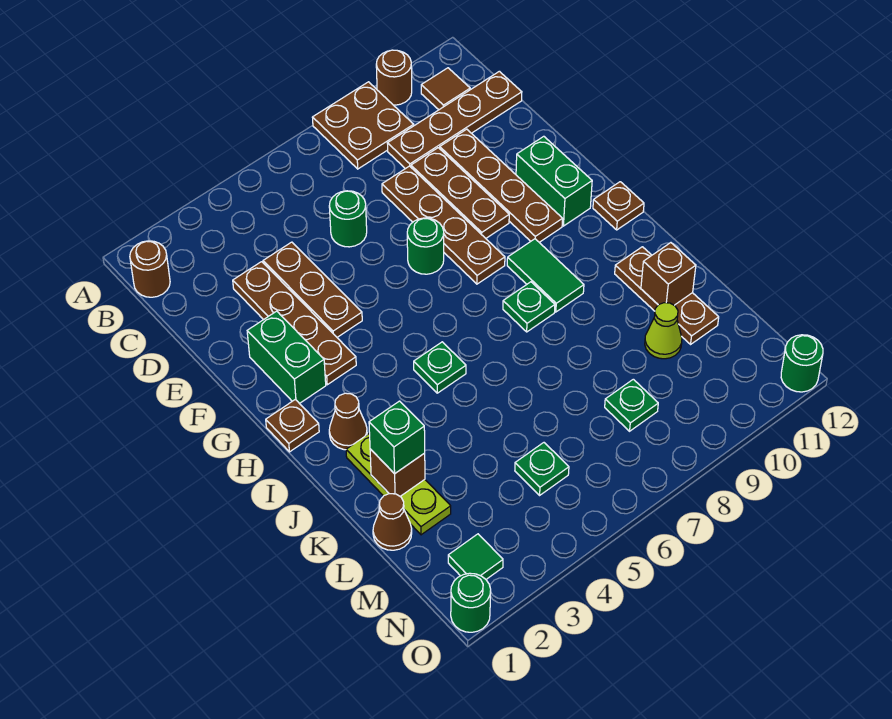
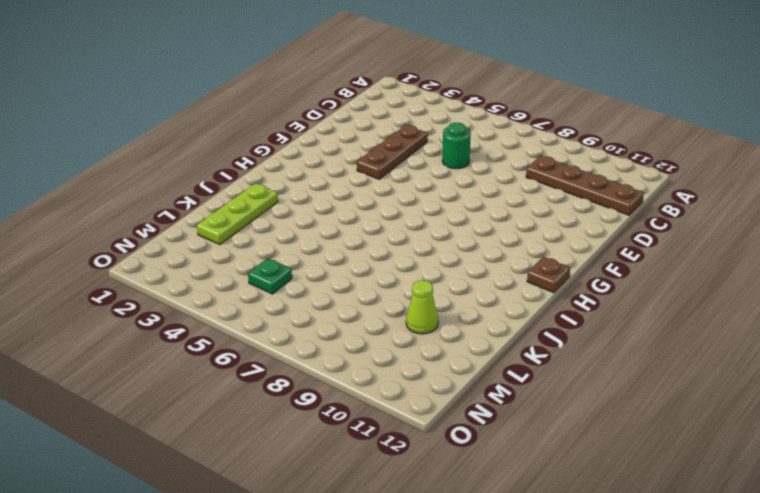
none -> brown plate A8:B9 level 1
none -> brown round brick A10 level 1
none -> brown round brick B1 level 1
none -> brown tile B11 level 1

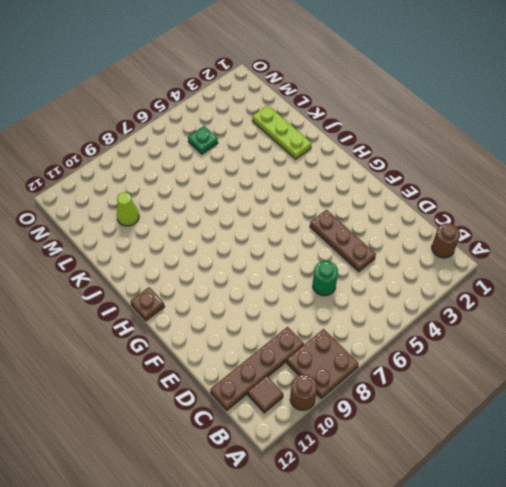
none -> brown plate D3:G3 level 1
none -> brown plate D8:G8 level 1
none -> brown plate D9:F9 level 1
none -> brown plate D10:G10 level 1

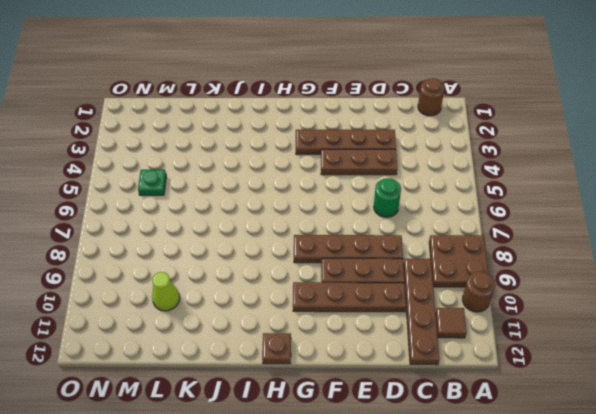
none -> green brick F2:G2 level 1
none -> green round brick F7 level 1
none -> green brick F11:G11 level 1
none -> brown plate H1 level 1

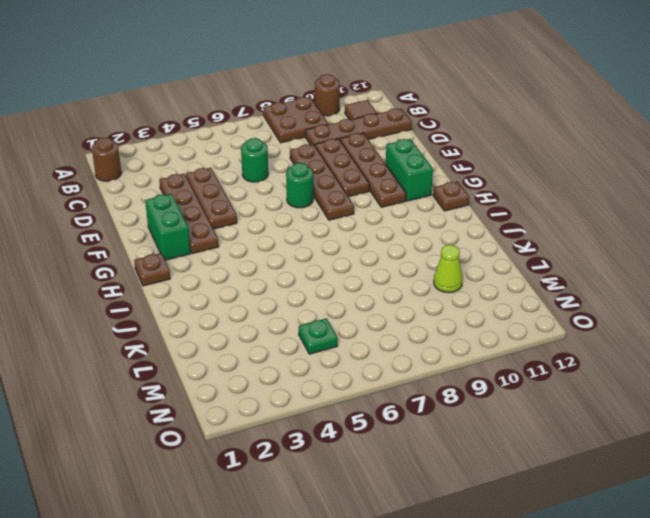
none -> green tile H9:I9 level 1
none -> brown cone I2 level 1
none -> green plate I5 level 1
none -> green plate I8 level 1

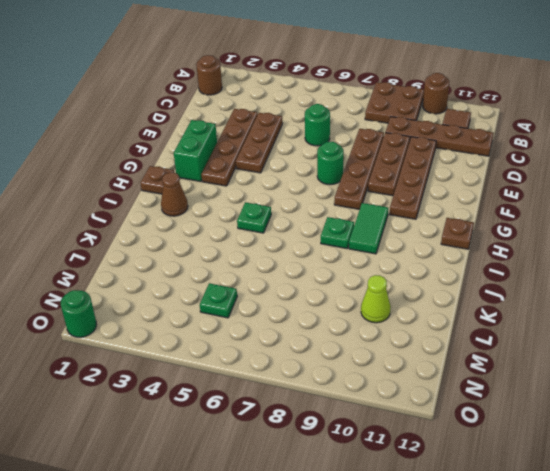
none -> green brick F11:G11 level 1
none -> lime plate J2:L2 level 1
none -> brown plate J11:L11 level 1
none -> brown cone L1 level 1

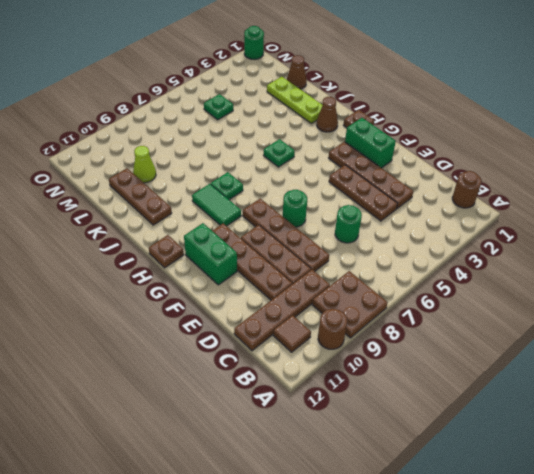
none -> green plate M8 level 1
none -> green tile N2 level 1
none -> green round brick O12 level 1
none -> brown brick K2 level 2

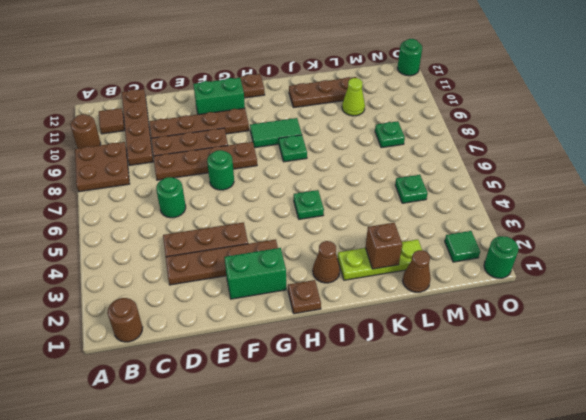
none -> brown brick K11 level 2
none -> green brick K2 level 3

